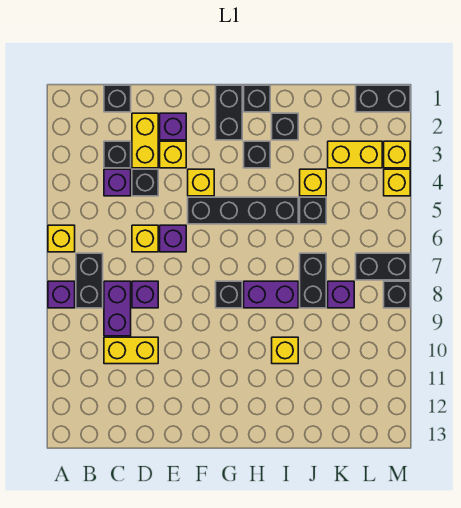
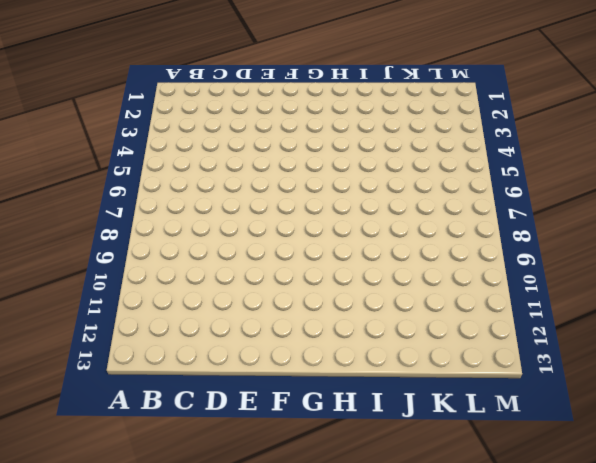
none -> yellow brick A6 level 1
none -> purple brick A8 level 1
none -> black brick B7:B8 level 1
none -> black brick C1 level 1

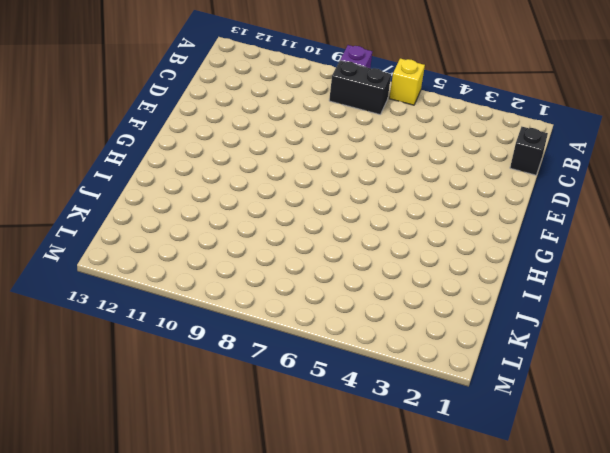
none -> black brick C3 level 1
none -> purple brick C4 level 1
none -> purple brick C8:C9 level 1
none -> yellow brick C10:D10 level 1

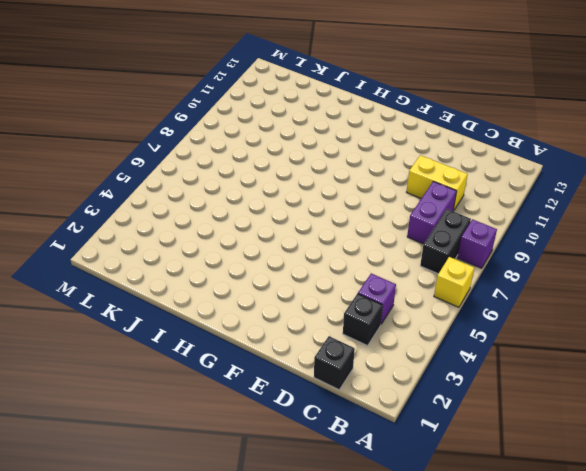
none -> yellow brick D2:D3 level 1
none -> black brick D4 level 1
none -> yellow brick D6 level 1
none -> purple brick D8 level 1

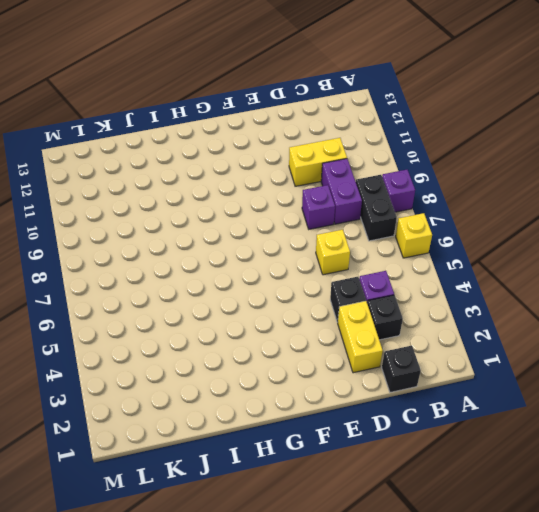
none -> purple brick E2 level 1
none -> yellow brick E3 level 1
none -> purple brick E6 level 1
none -> yellow brick F4 level 1

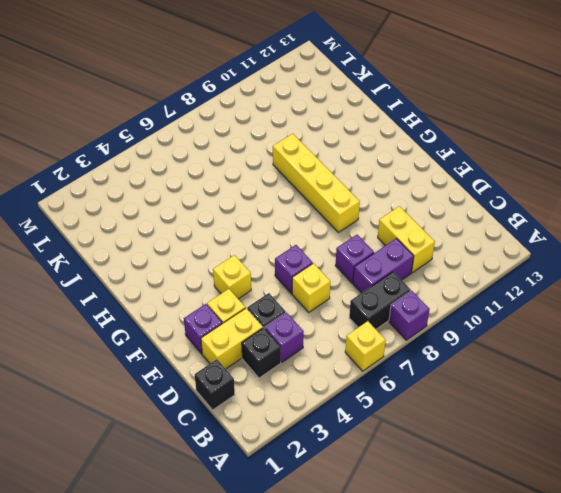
yellow brick F9:I9 level 1 -> none
none -> black brick F5:I5 level 1
none -> black brick G1:G2 level 1
none -> black brick G8 level 1
none -> black brick H1 level 1

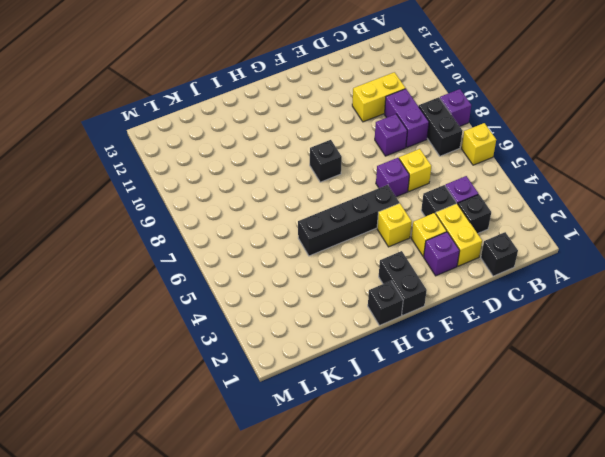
none -> black brick H3 level 1
none -> purple brick H8:I8 level 1
none -> black brick I2 level 1
none -> yellow brick I10 level 1

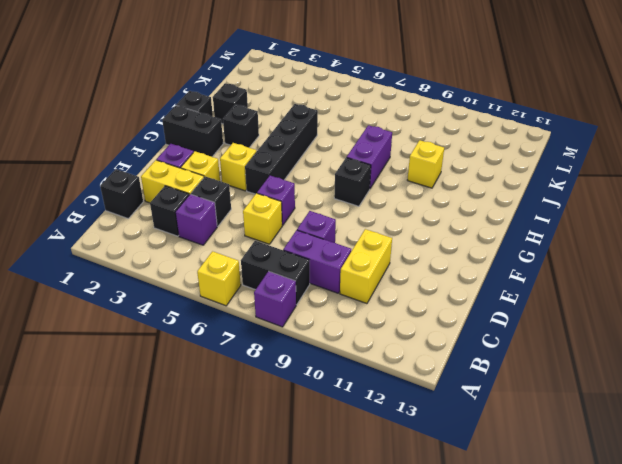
none -> yellow brick J4 level 1
none -> black brick J5 level 1
none -> black brick J7:J8 level 1
none -> yellow brick K3:L3 level 1

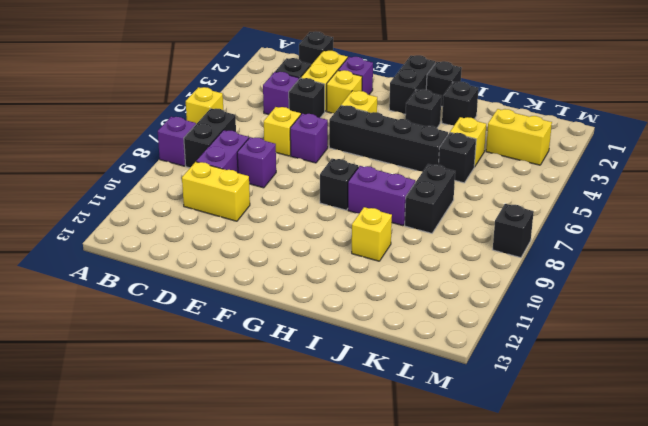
none -> purple brick K8 level 1
none -> black brick L1:M1 level 1
none -> black brick L7:M7 level 1
none -> yellow brick M3 level 1

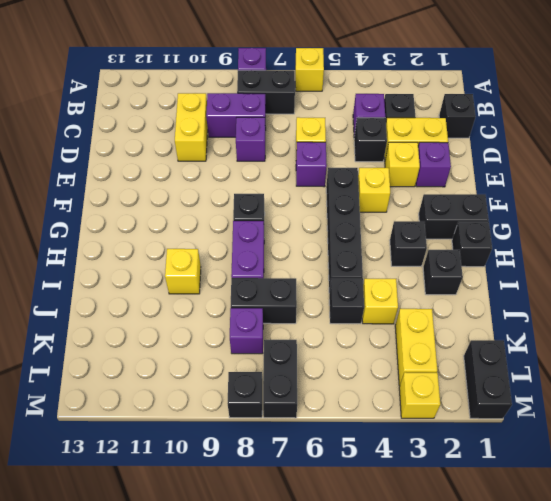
none -> yellow brick M4 level 1

